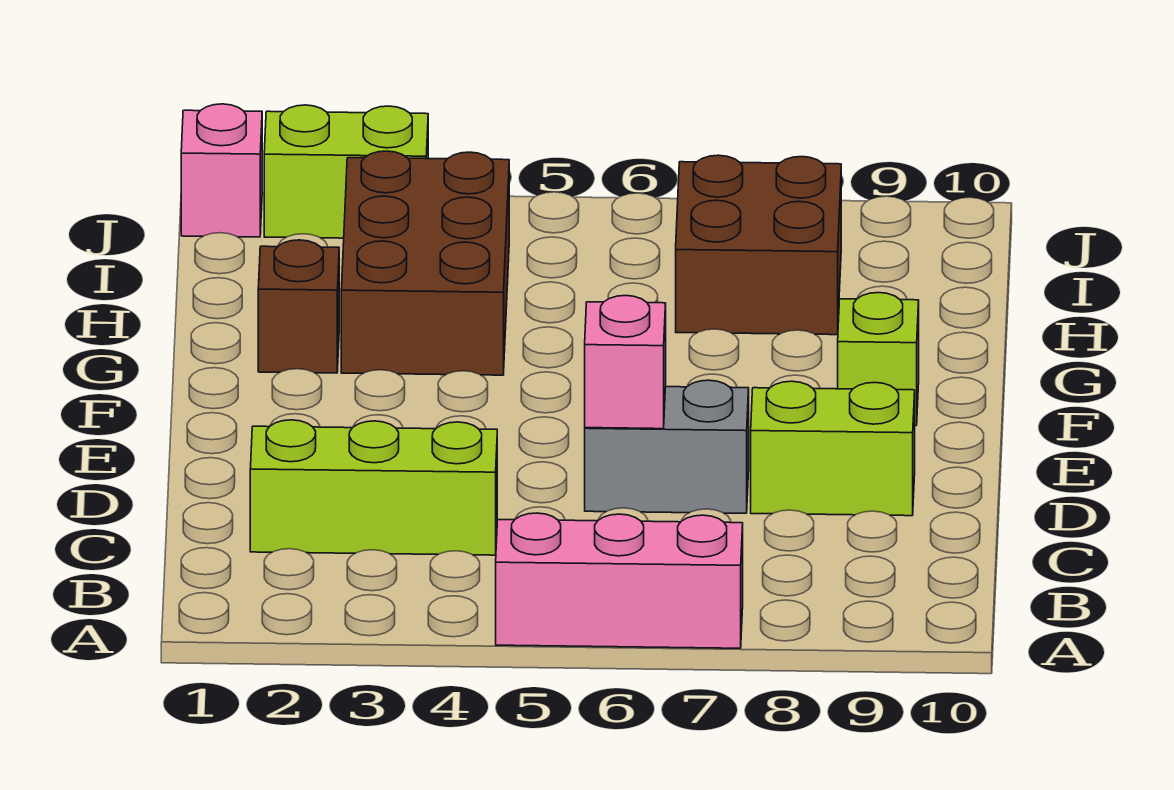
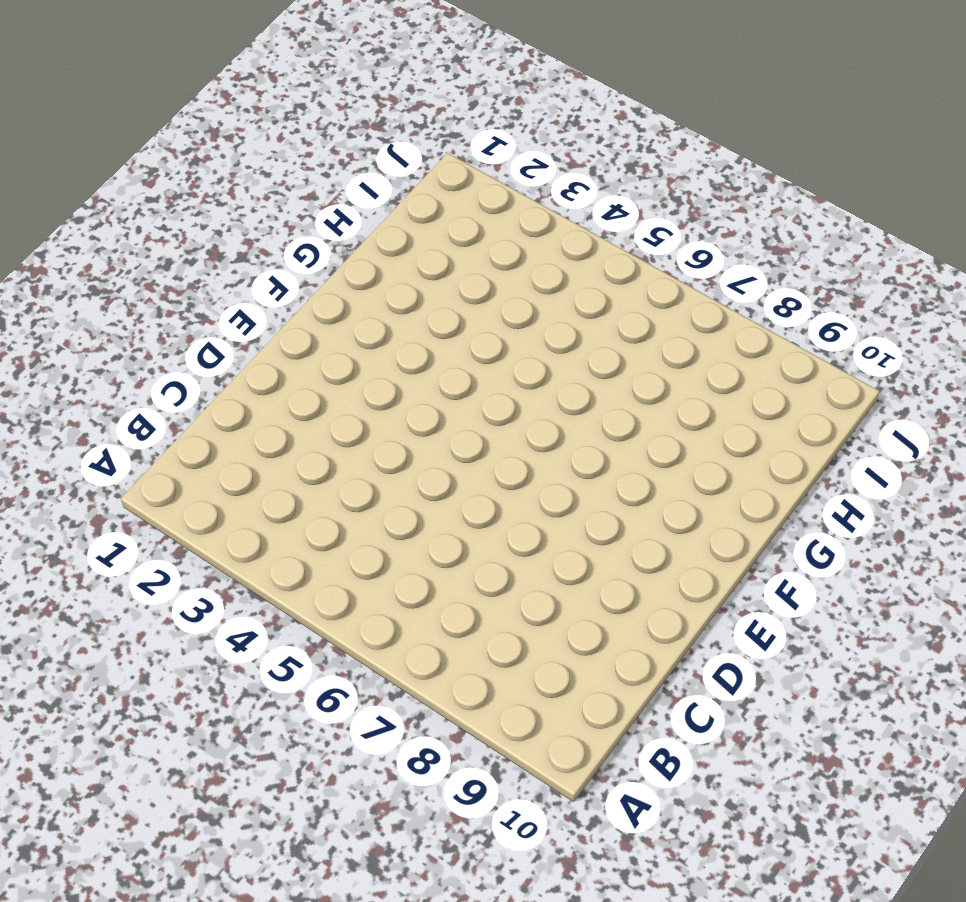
none -> pink brick A5:A7 level 1
none -> lime brick C2:C4 level 1

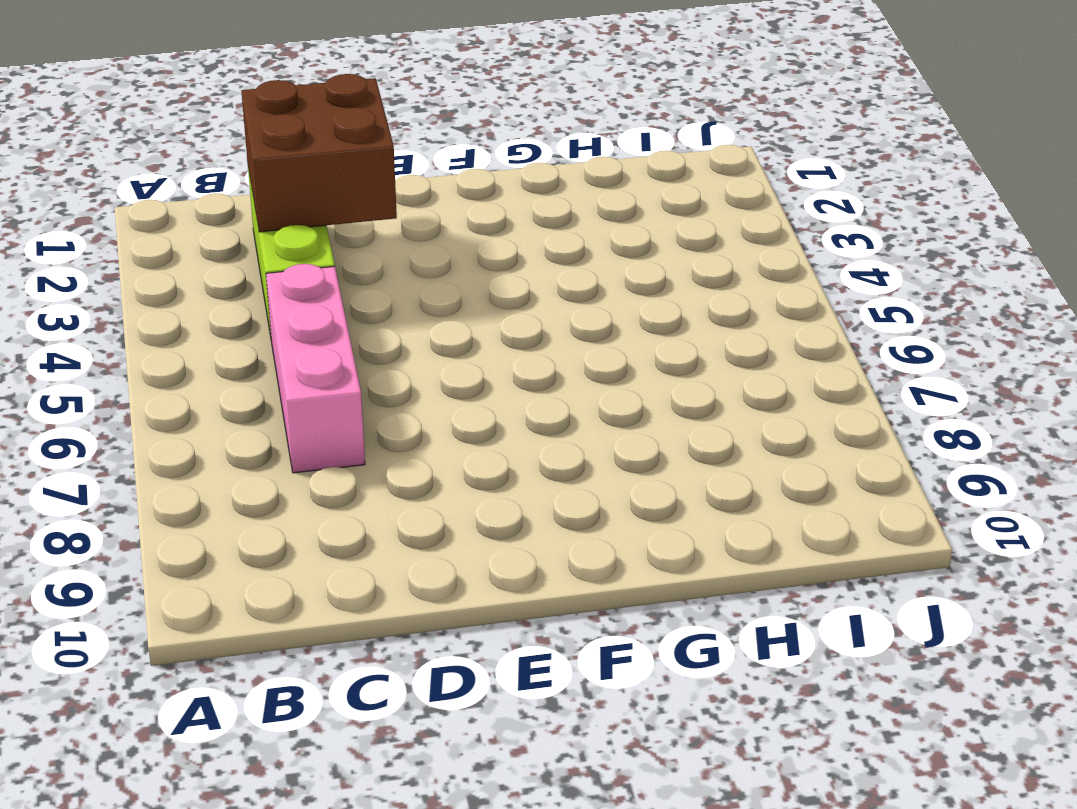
brown brick C2:D3 level 2 -> brown brick H7:I8 level 1
pink brick C5:C7 level 1 -> pink brick A5:A7 level 1
none -> grey brick D6:D7 level 1
none -> lime brick D8:D9 level 1

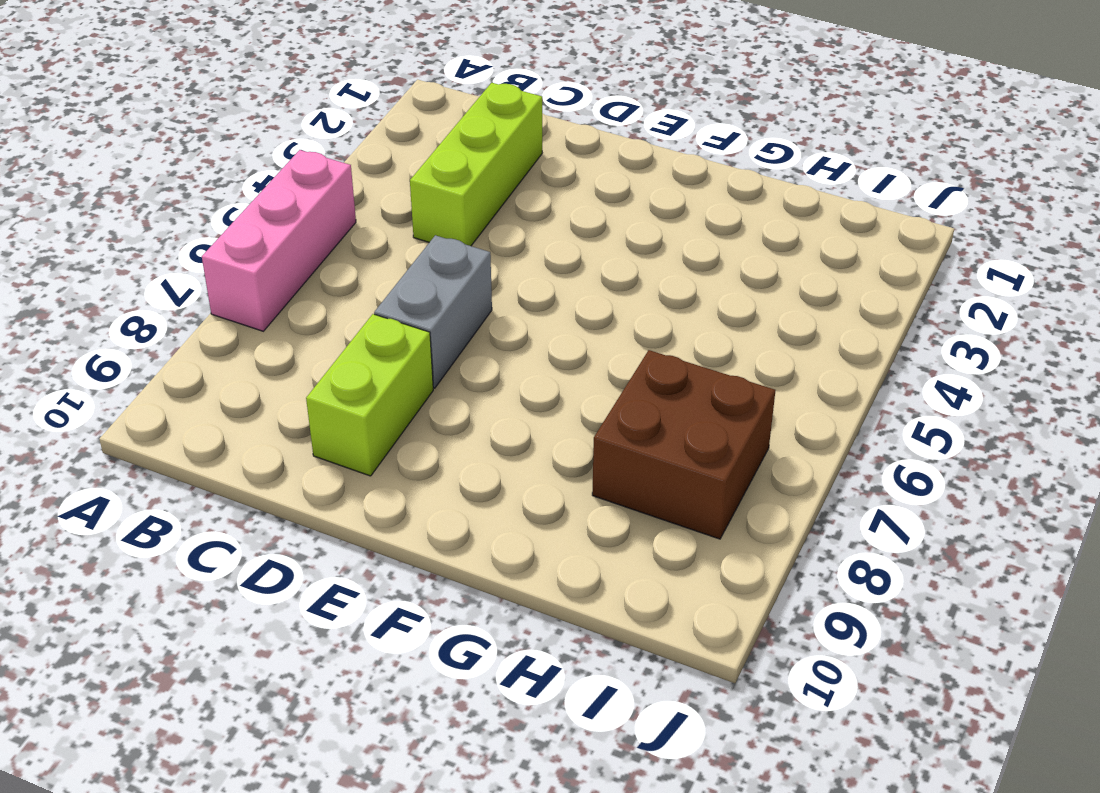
none -> lime brick F9 level 1
none -> brown brick G2 level 1

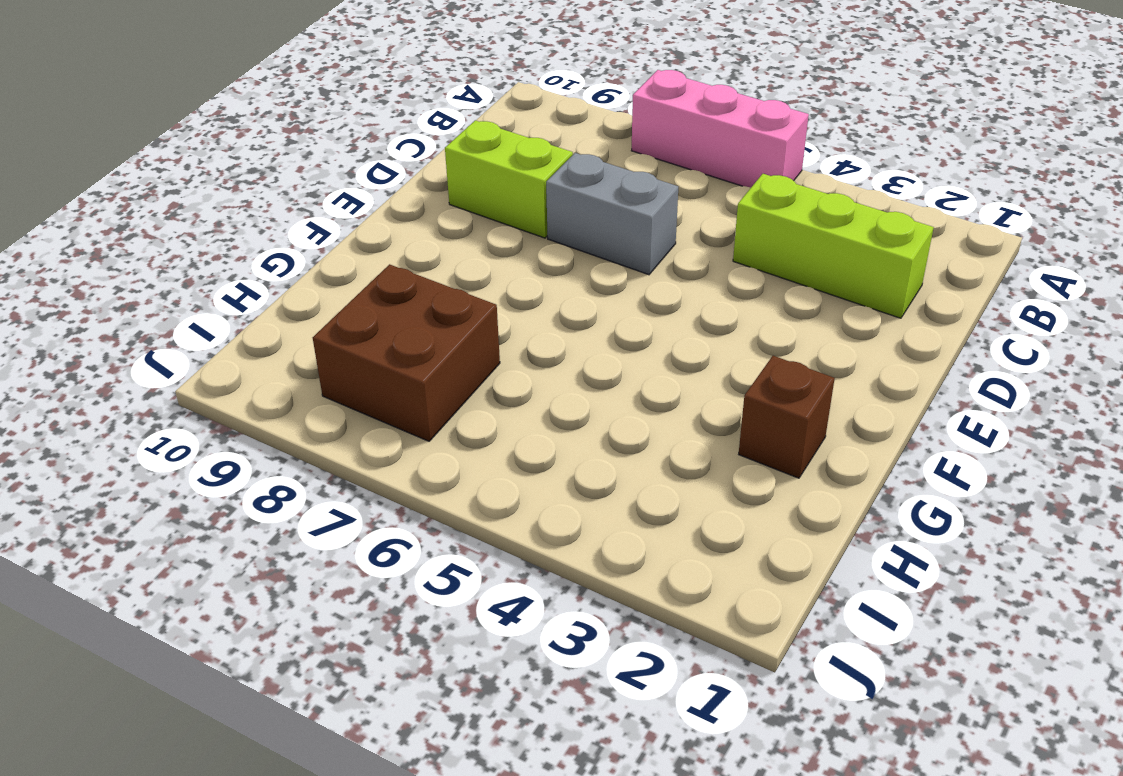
none -> lime brick F9 level 1
none -> brown brick G3:I4 level 1

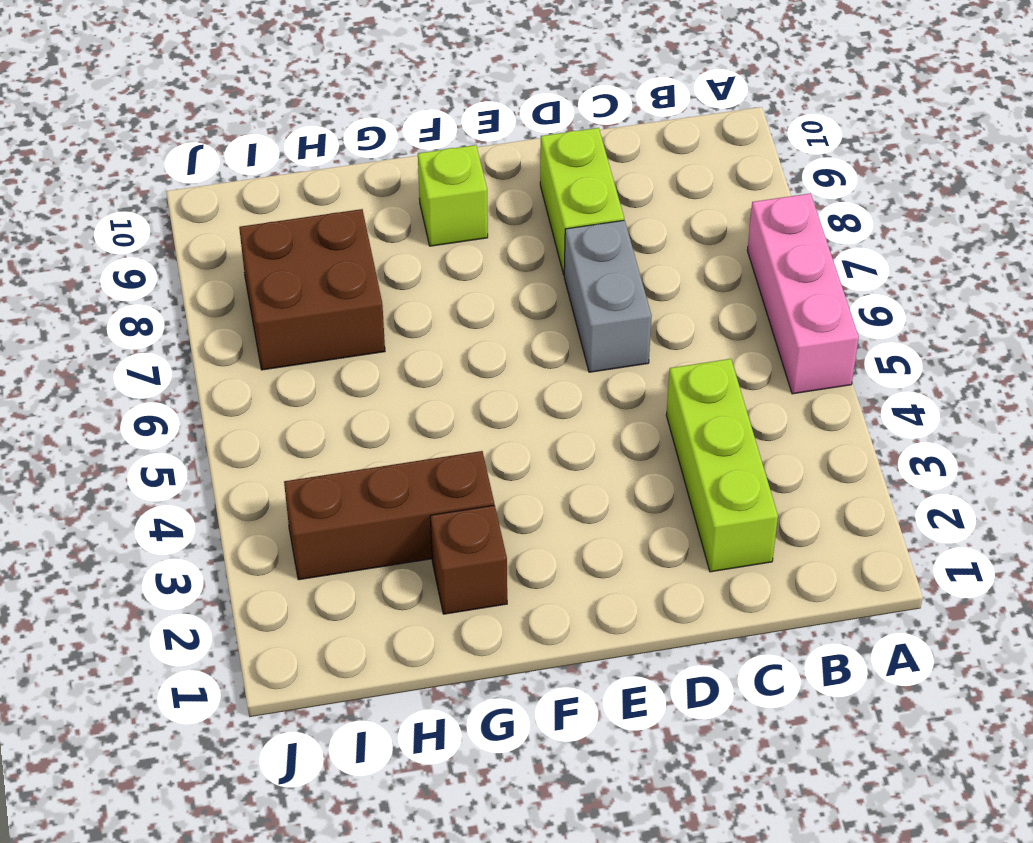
brown brick G3:I3 level 1 -> brown brick G3:I4 level 1
none -> pink brick J1 level 1
none -> lime brick J2:J3 level 1

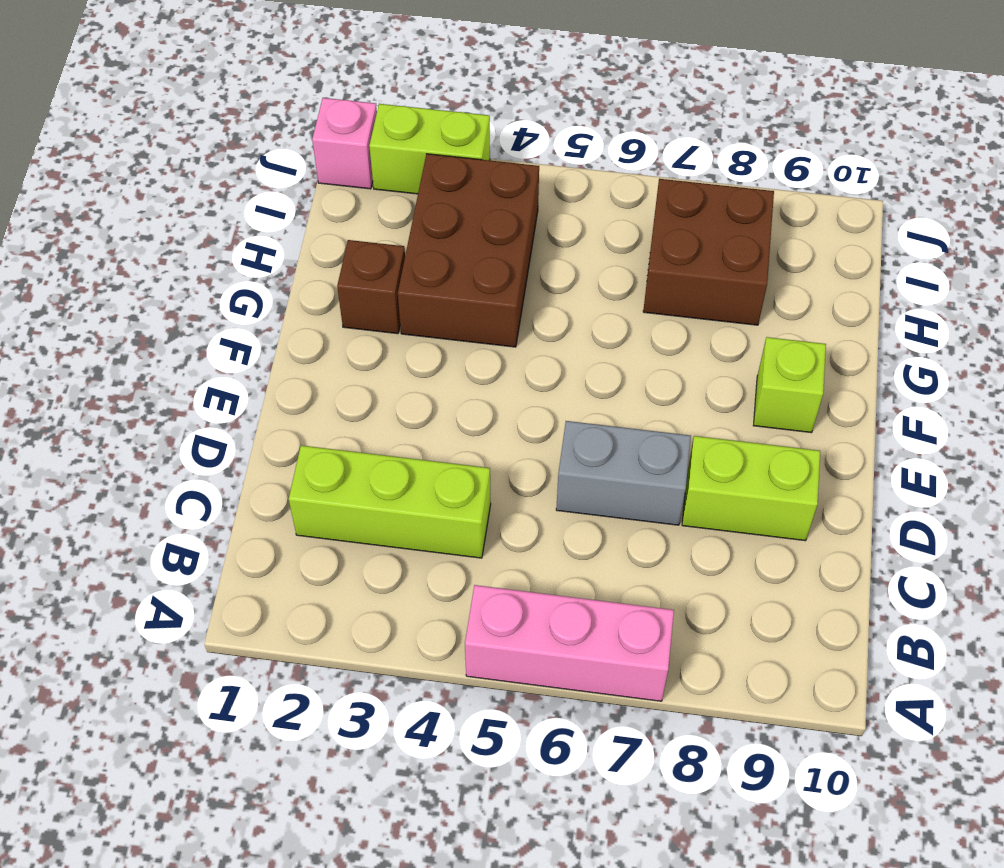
none -> pink brick D6 level 2

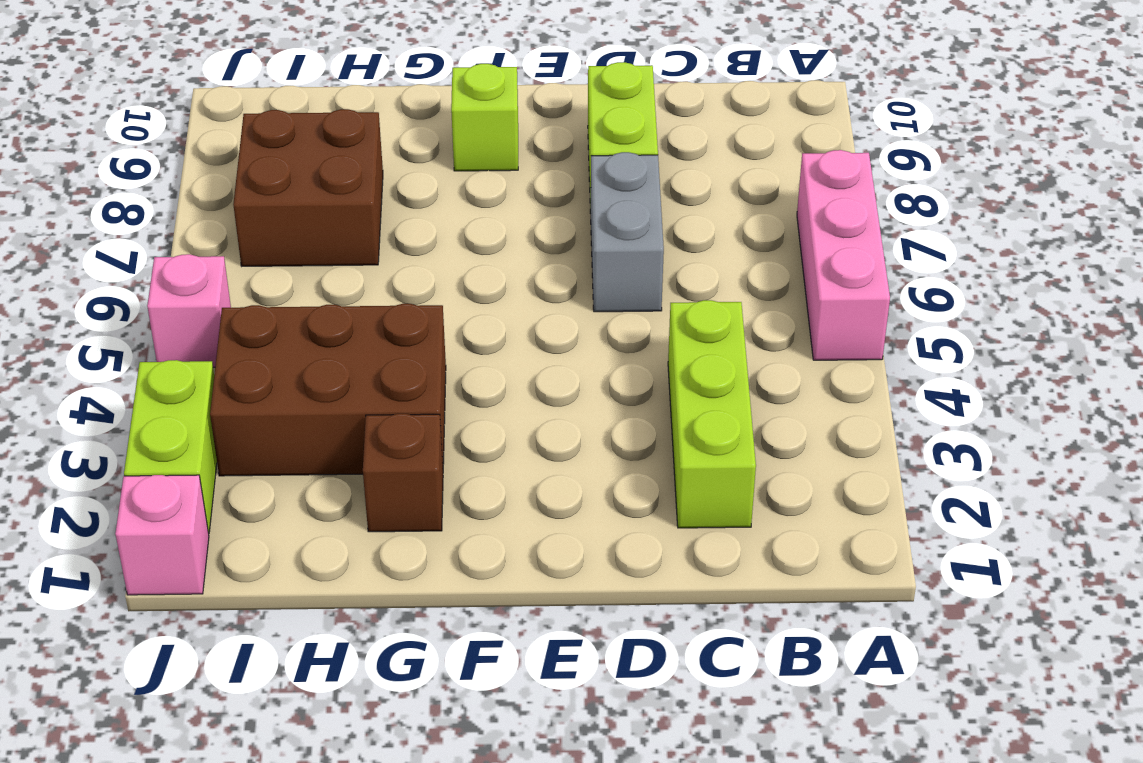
pink brick J5 level 1 -> pink brick D6 level 2

